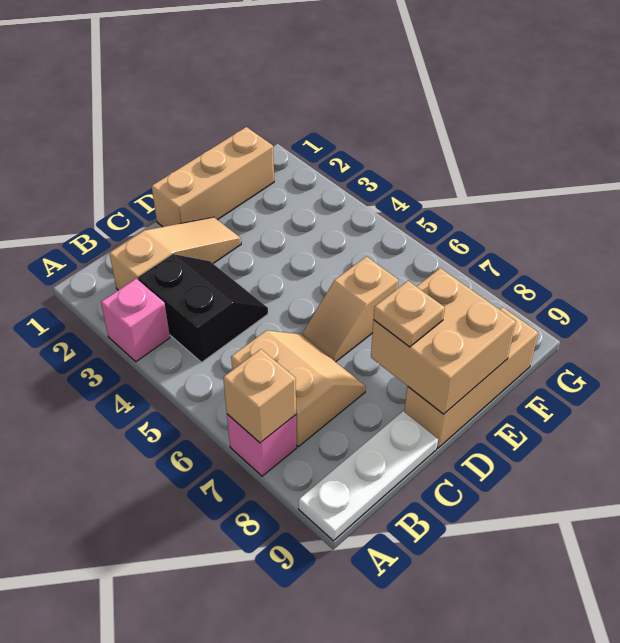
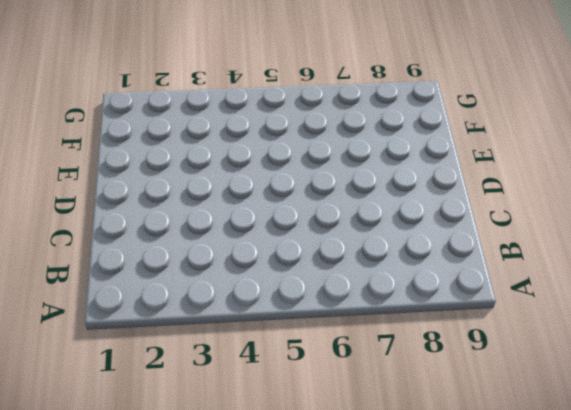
none -> pink brick A3 level 1
none -> pink brick A7 level 1
none -> white plate A9:C9 level 1

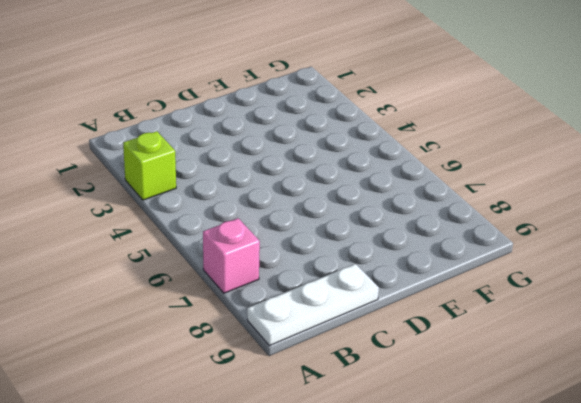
lime brick A3 level 1 -> pink brick A3 level 1
none -> tan slope B2:D2 level 1 top B
none -> black slope B3:C4 level 1 top B
none -> tan slope B6:C7 level 1 top B

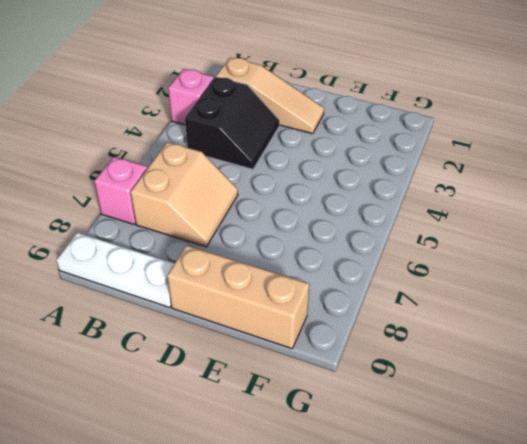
none -> tan brick D1:F1 level 1
none -> tan slope D6:E6 level 1 top E
none -> tan brick A7 level 2

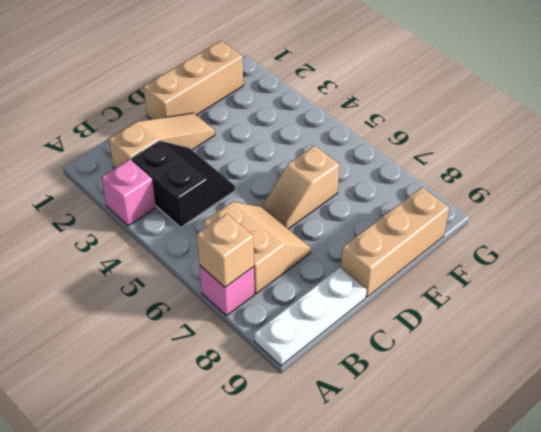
none -> tan brick D8:E9 level 2
none -> tan plate D8 level 3

